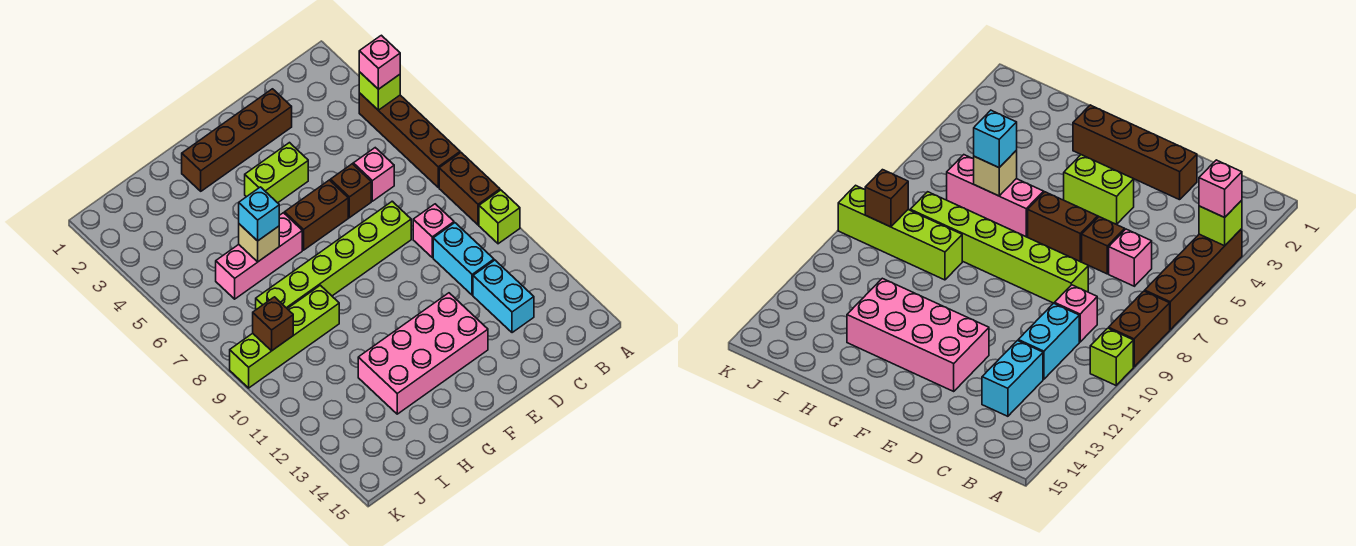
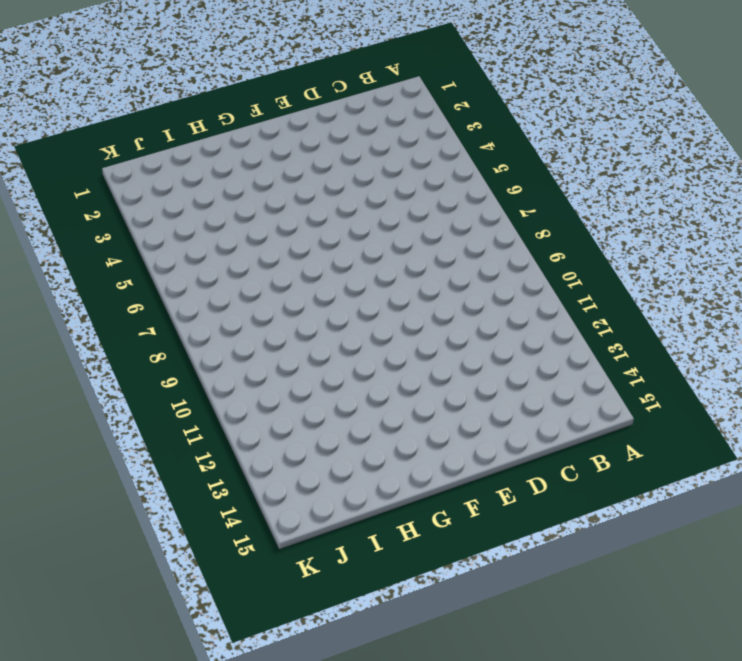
none -> brown brick A4:A7 level 1
none -> brown brick A8:A9 level 1
none -> lime brick A10 level 1

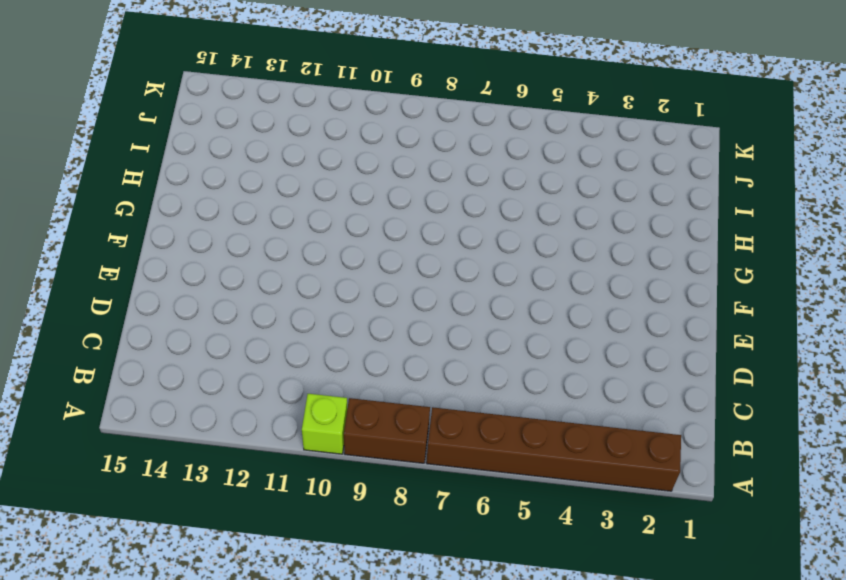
brown brick A2:A7 level 1 -> brown brick A4:A7 level 1
none -> pink brick C6 level 1
none -> pink brick C9 level 1
none -> cyan brick C10:C11 level 1

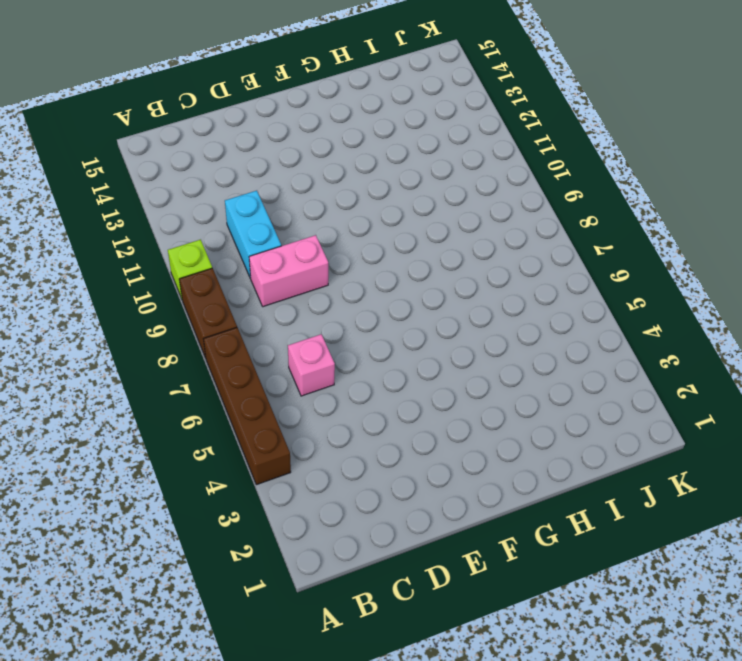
pink brick C9:D9 level 1 -> pink brick C9 level 1
none -> cyan brick C12:C13 level 1
none -> brown brick D2:G2 level 1
none -> brown brick D6 level 1

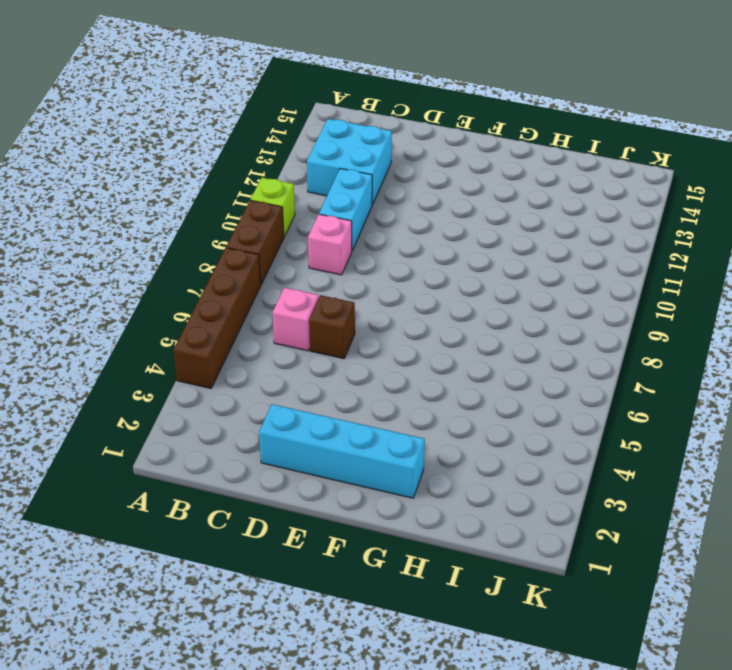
cyan brick B12:C13 level 1 -> cyan brick C12:C13 level 1
cyan brick D2:G2 level 1 -> brown brick D2:G2 level 1
none -> lime brick D8:I8 level 1
none -> lime brick E4:F4 level 1
none -> brown brick E6:F6 level 1

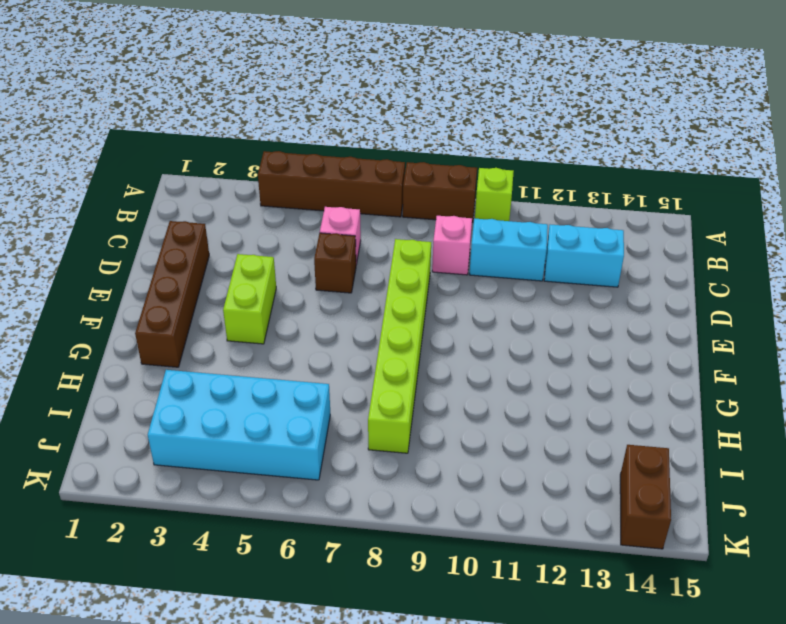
cyan brick I3:J6 level 1 -> pink brick G6:I6 level 1
brown brick J14:K14 level 1 -> brown brick E6:F6 level 1
none -> pink brick E12:H13 level 1
none -> lime brick H9:K9 level 1
none -> lime brick A4 level 2

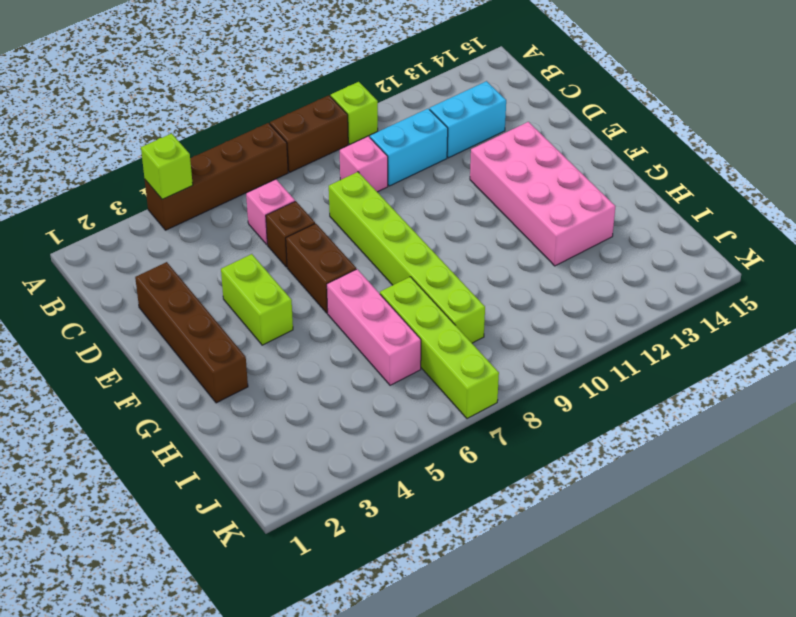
lime brick H7:K7 level 1 -> lime brick H9:K9 level 1
none -> tan brick H6 level 2
none -> brown brick J9 level 2
none -> pink brick A4 level 3

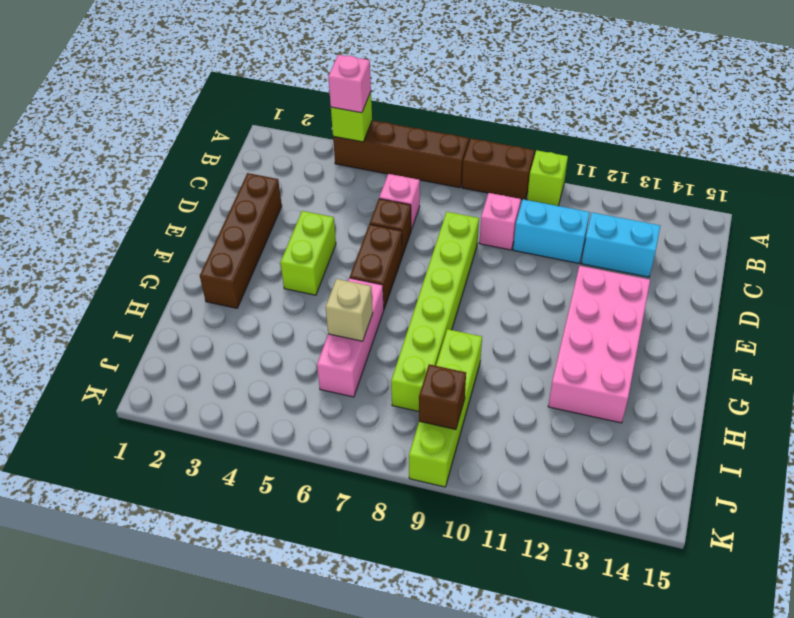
none -> cyan brick H6 level 3

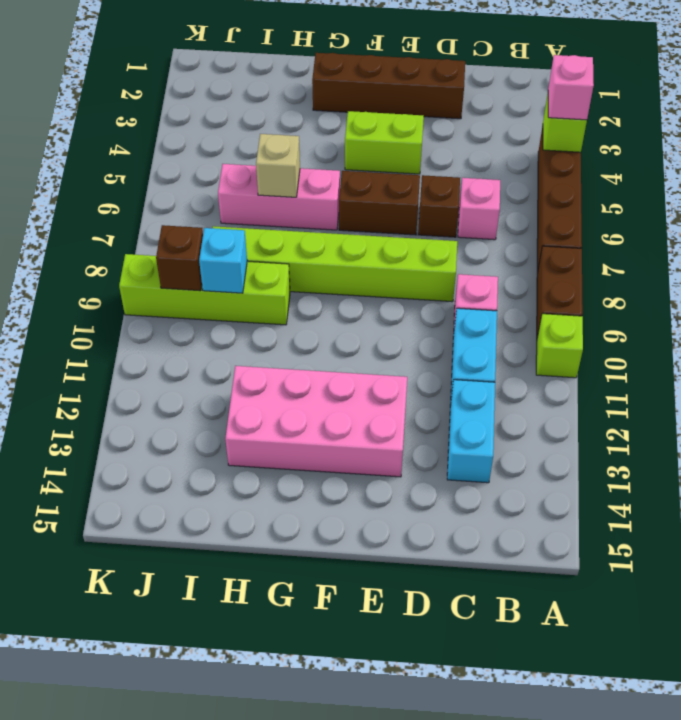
cyan brick I9 level 2 -> cyan brick H6 level 3

